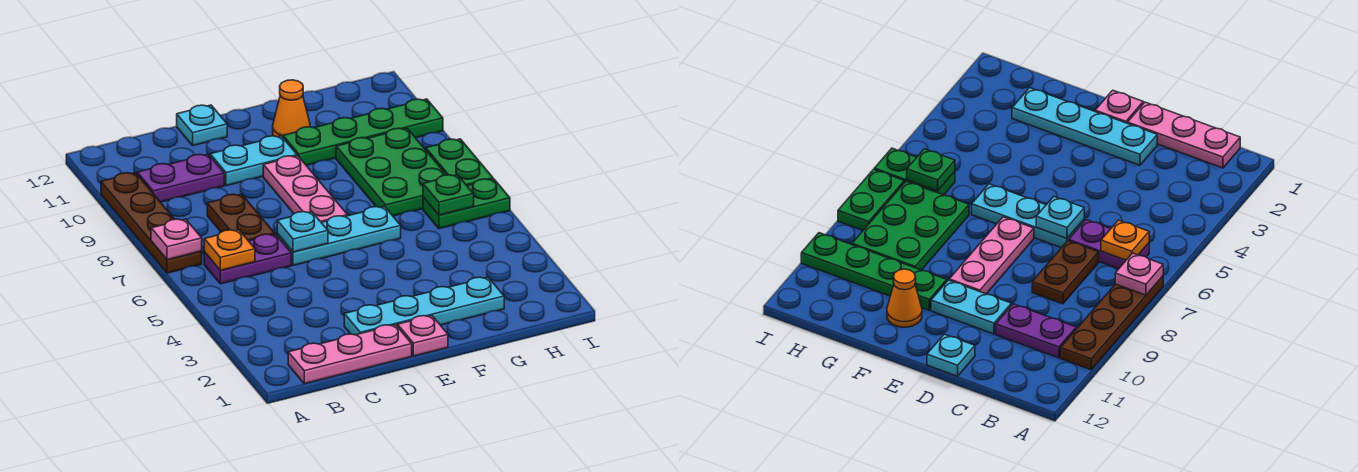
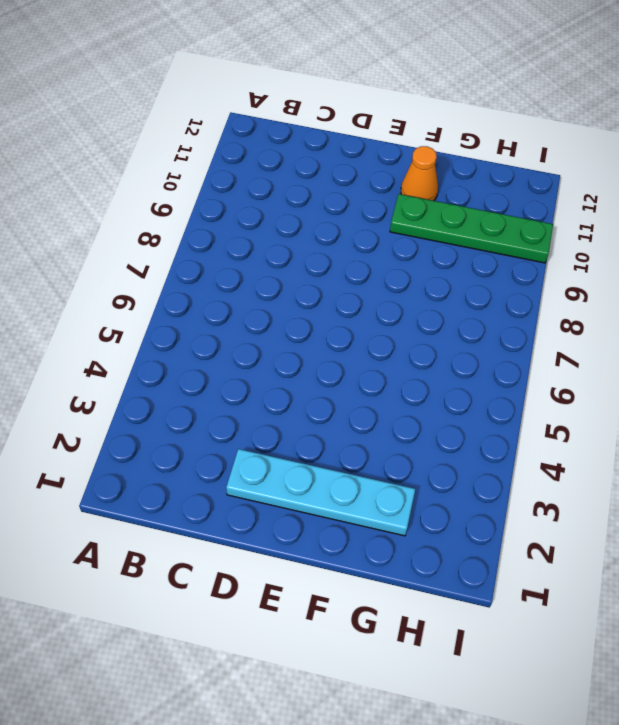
none -> brown plate A7:A10 level 1
none -> pink plate B1:D1 level 1
none -> purple plate B6:C6 level 1

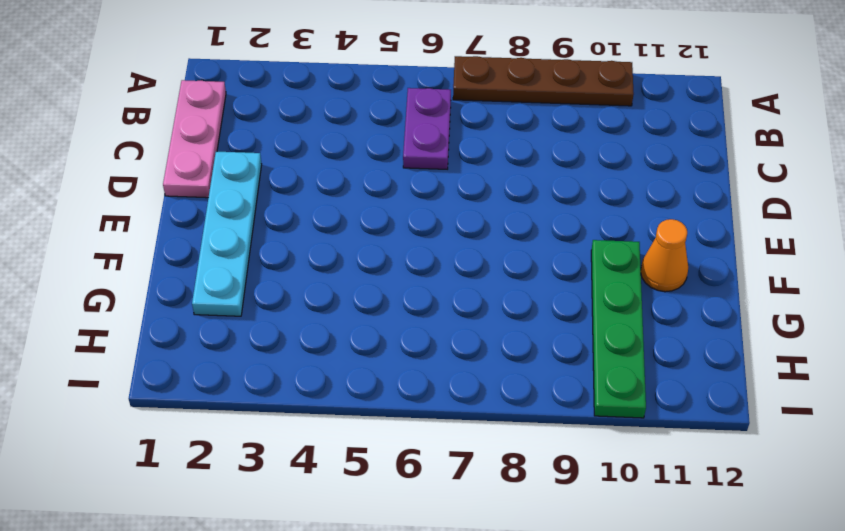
none -> purple plate B10:C10 level 1
none -> brown plate C7:C8 level 1
none -> cyan plate D6:F6 level 1

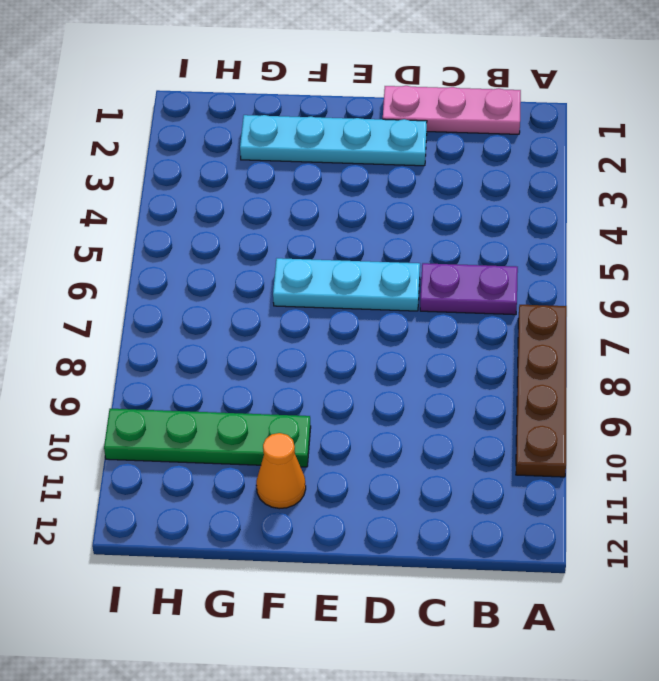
none -> purple plate B10:C10 level 1
none -> brown plate C7:C8 level 1
none -> cyan plate D10:E10 level 1

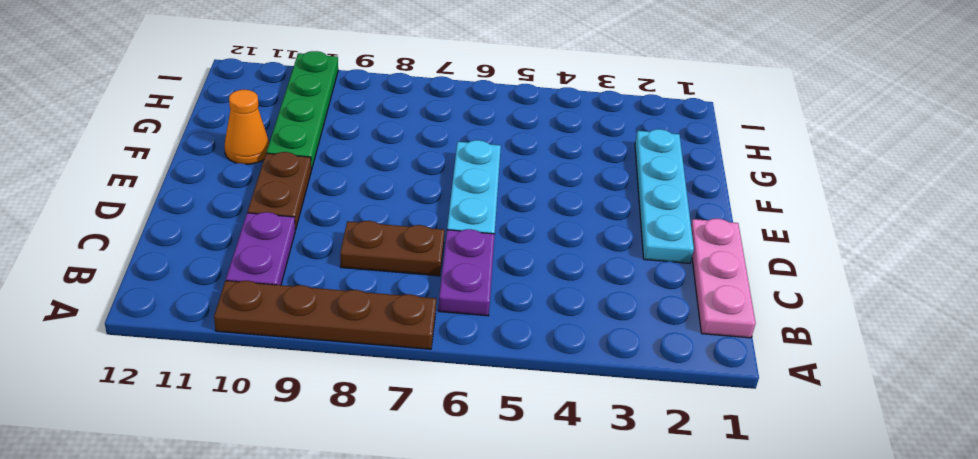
brown plate D10:E10 level 1 -> cyan plate D10:E10 level 1
none -> cyan plate D12 level 1
none -> pink plate E1 level 1
none -> pink plate E7:E9 level 1

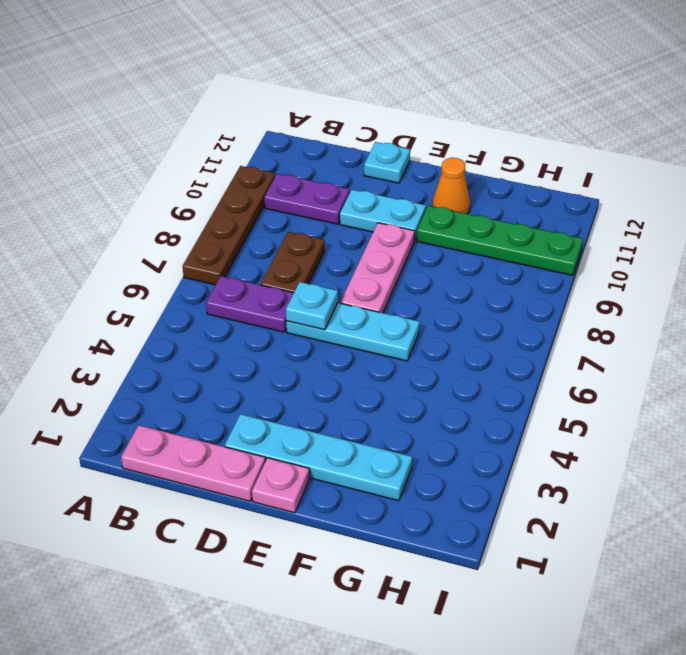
none -> green plate G7:H9 level 1
none -> green plate H6:I6 level 1
none -> green plate I7:I8 level 1

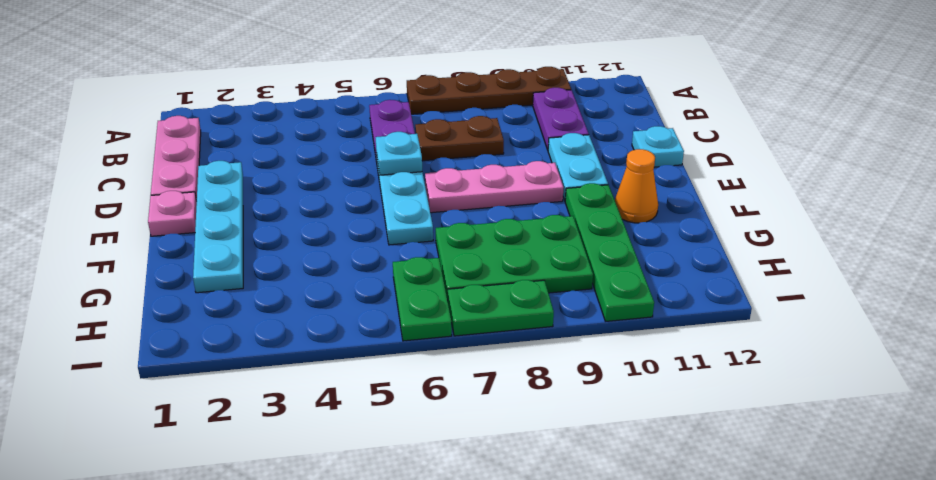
none -> pink plate A7 level 2
none -> orange plate B6 level 2
none -> green plate H6 level 2

